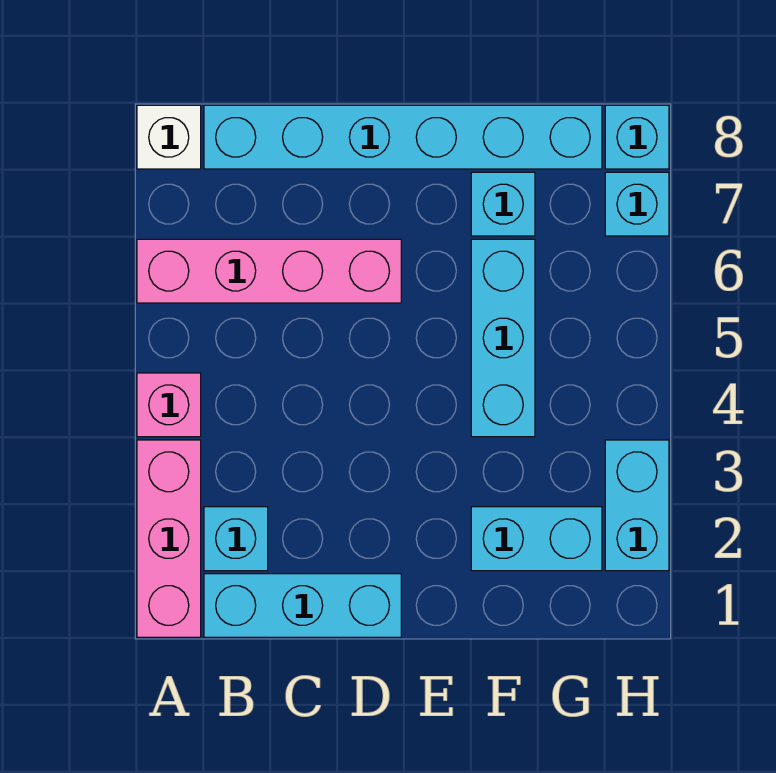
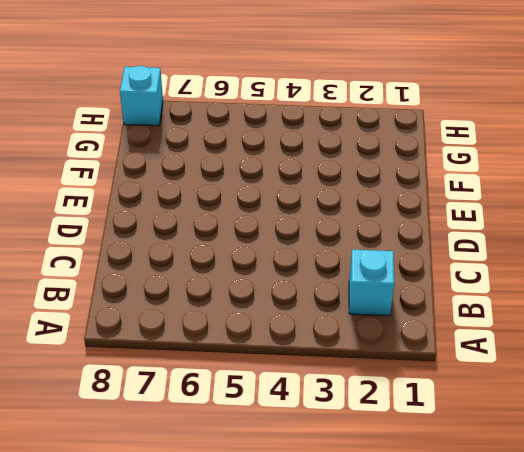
none -> pink brick A1:A3 level 1
none -> pink brick A4 level 1
none -> pink brick A6:D6 level 1

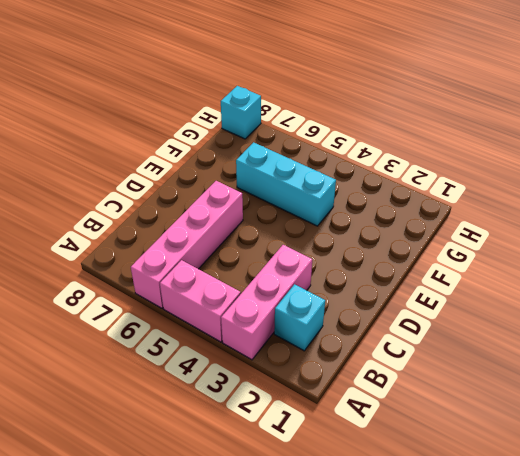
pink brick A3:C3 level 1 -> pink brick A1:A3 level 1
pink brick A4:A5 level 1 -> pink brick A4 level 1
none -> white brick A8 level 1
none -> cyan brick B1:D1 level 1
none -> cyan brick B8:G8 level 1

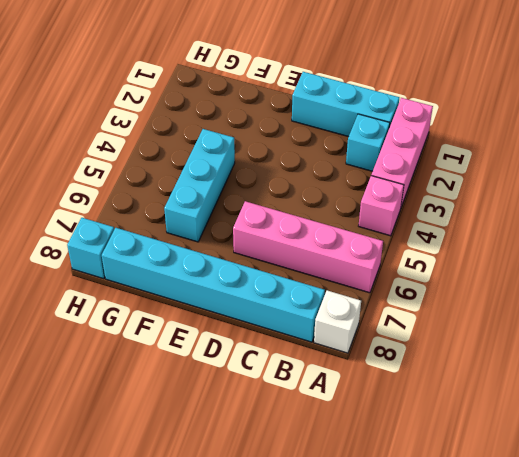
none -> cyan brick F2:G2 level 1
none -> cyan brick F7 level 1
none -> cyan brick H2:H3 level 1

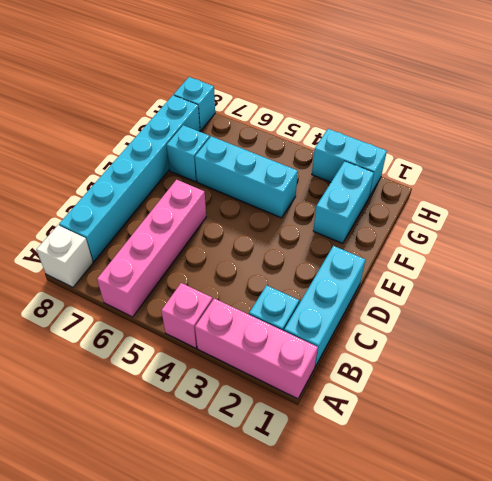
none -> cyan brick H7 level 1

